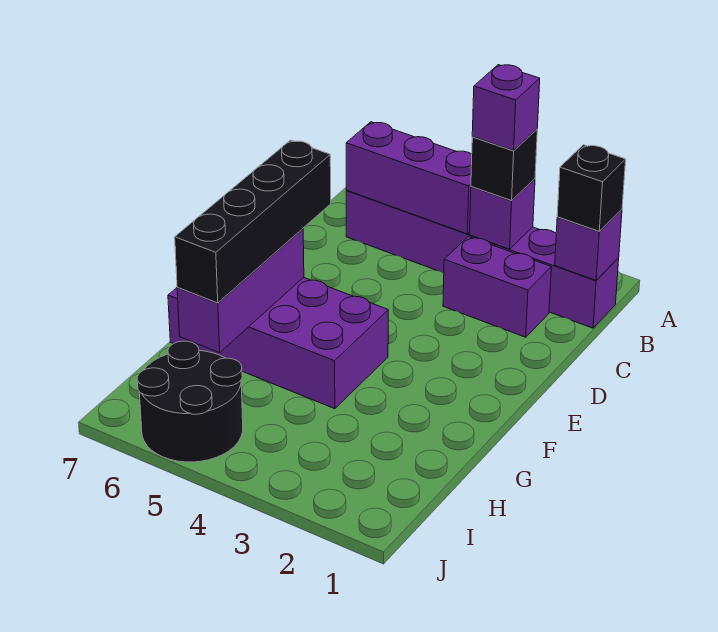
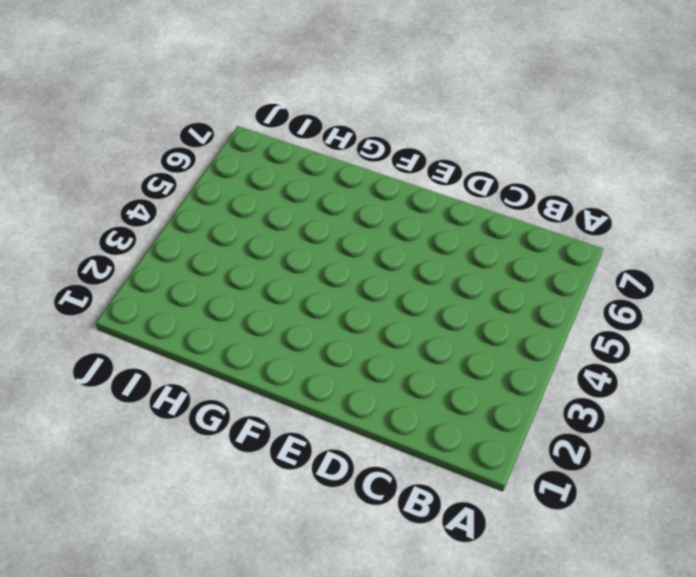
none -> purple brick B1:B6 level 1
none -> purple brick C2:C3 level 1
none -> purple brick F4:G7 level 1

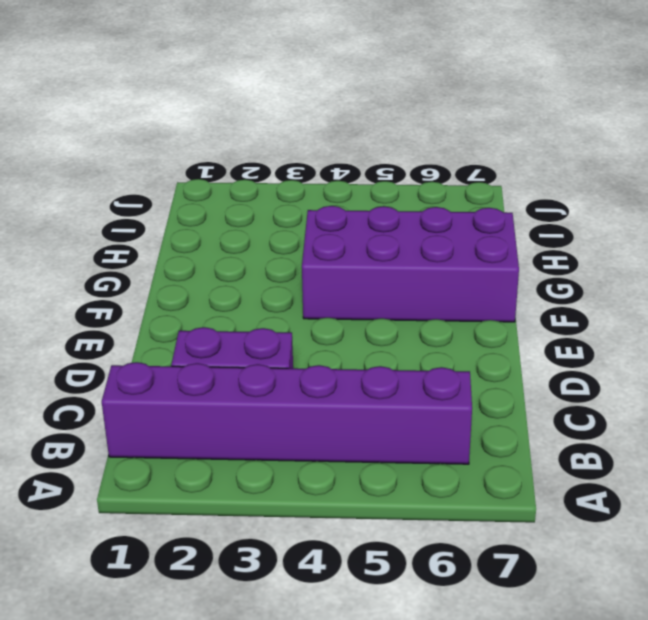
none -> black round brick I5:J6 level 1
none -> purple brick B1 level 2
none -> purple brick B3 level 2

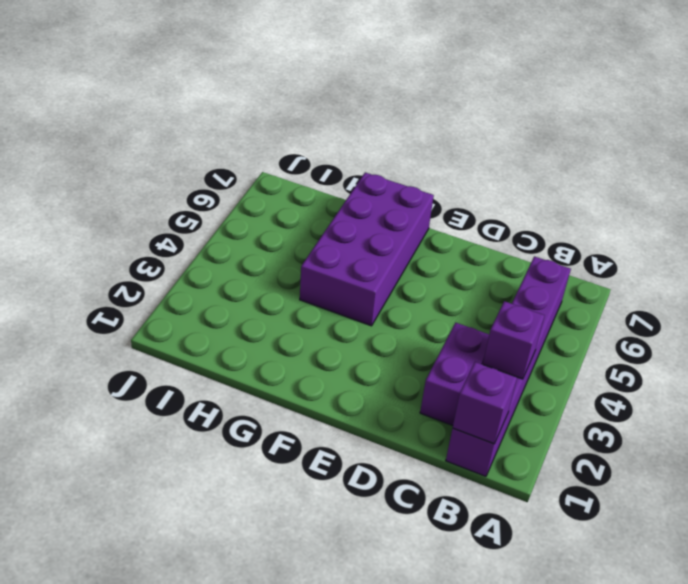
none -> black round brick I5:J6 level 1
none -> purple brick B4:B6 level 2
none -> purple brick F6:H6 level 2

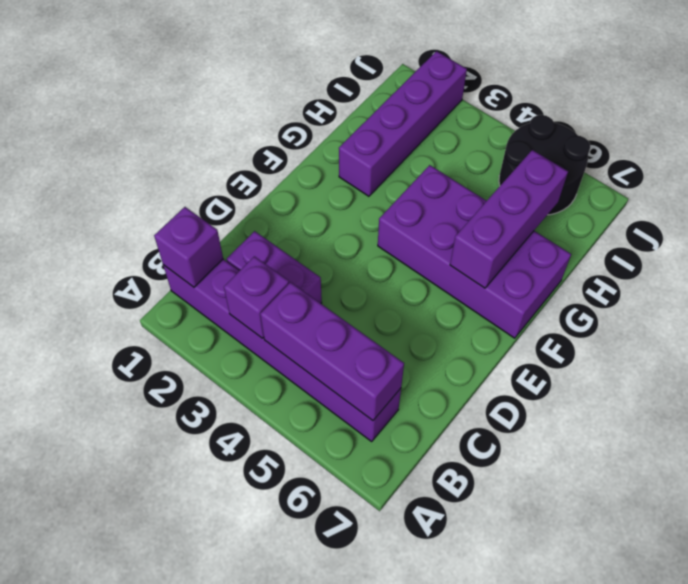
purple brick G2:J2 level 1 -> none
none -> black brick B1 level 3
none -> black brick B3 level 3
none -> black brick E6:H6 level 3

